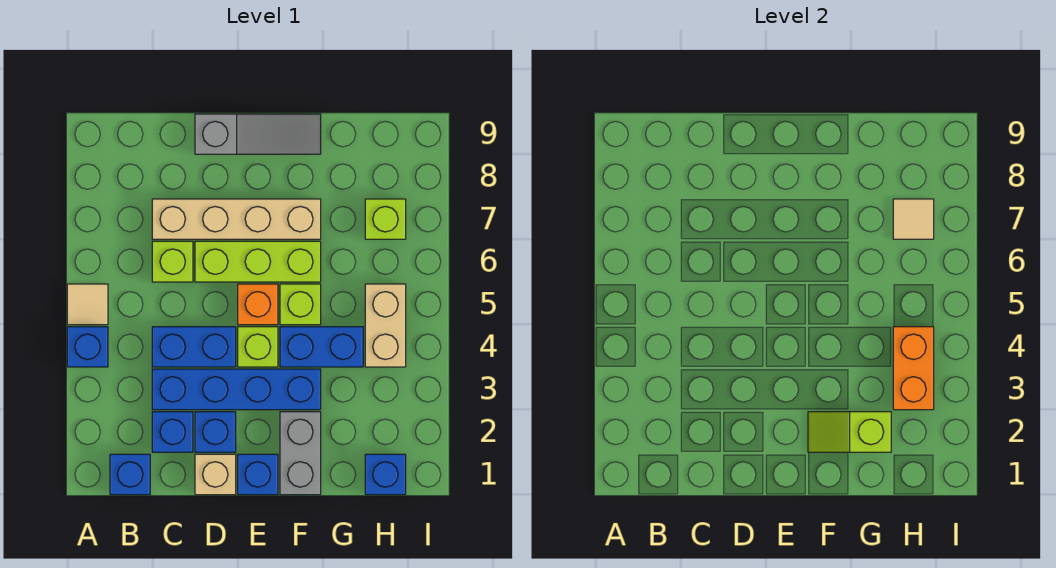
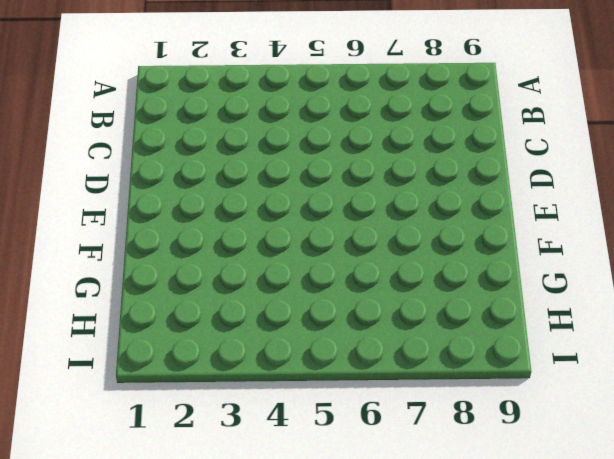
none -> blue brick A4 level 1
none -> tan tile A5 level 1
none -> blue brick B1 level 1

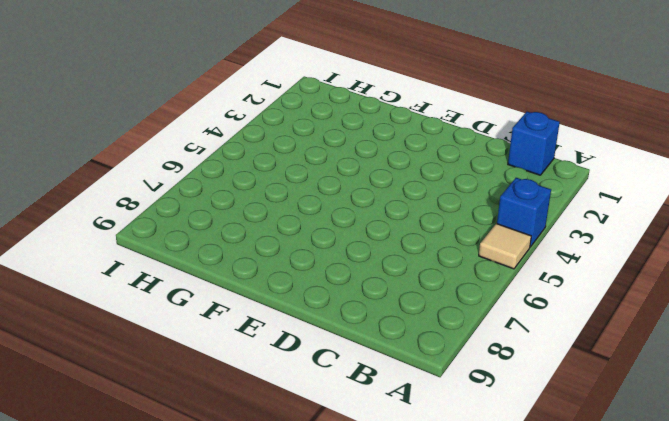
none -> blue brick C2 level 1
none -> blue brick C3:F3 level 1
none -> blue brick C4:D4 level 1

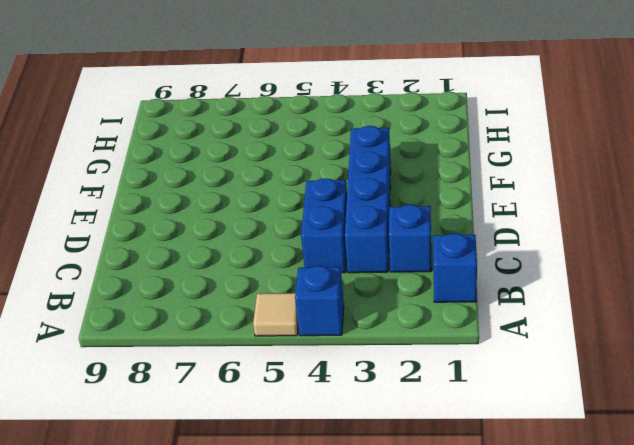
none -> lime brick C6 level 1
none -> tan brick C7:F7 level 1
none -> tan brick D1 level 1

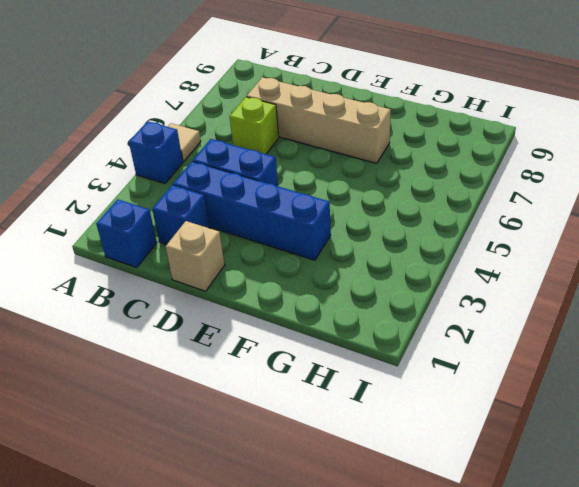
none -> blue brick D2 level 1
none -> lime brick D6:F6 level 1
none -> grey slope D9:F9 level 1 top D

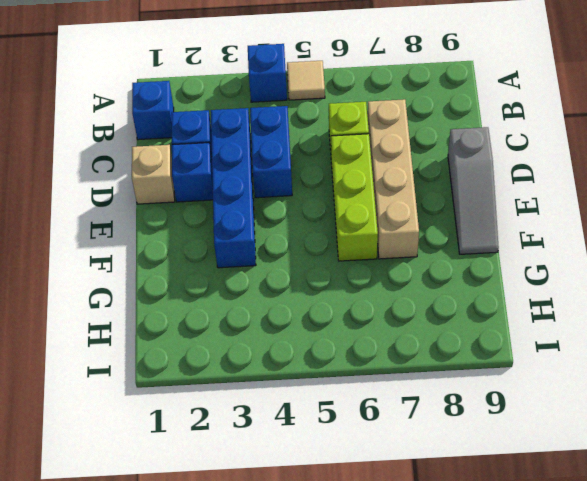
none -> blue brick E1 level 1
none -> lime brick E4 level 1
none -> orange brick E5 level 1

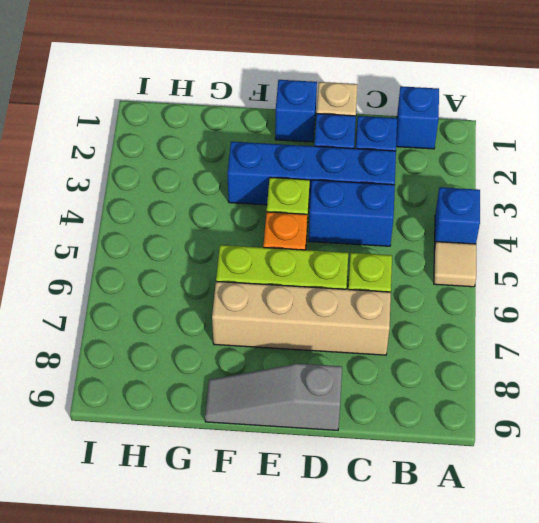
none -> grey brick F1:F2 level 1
none -> blue brick F4:G4 level 1
none -> lime brick F5 level 1

